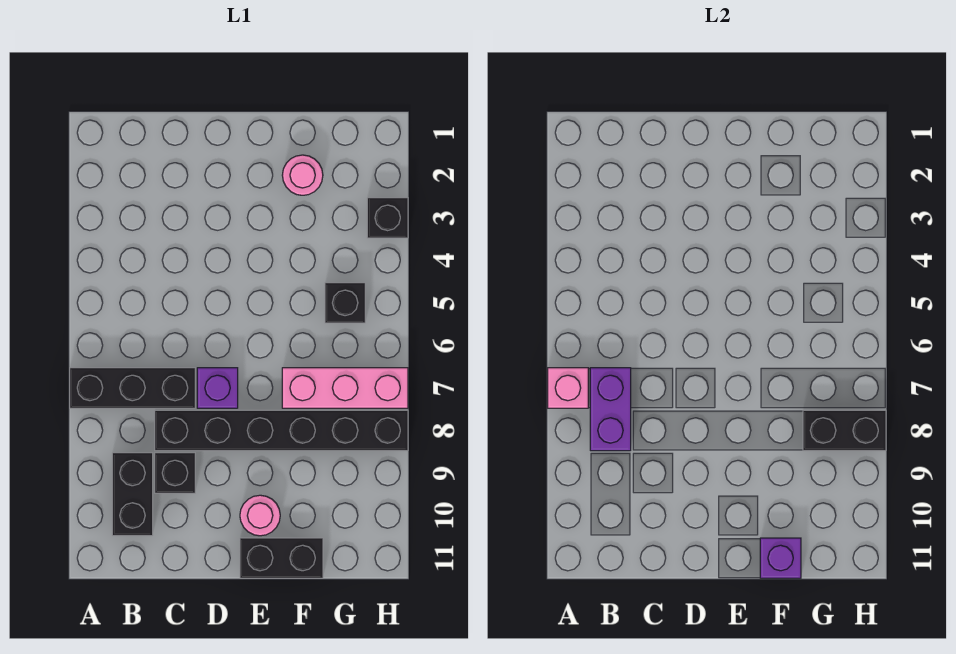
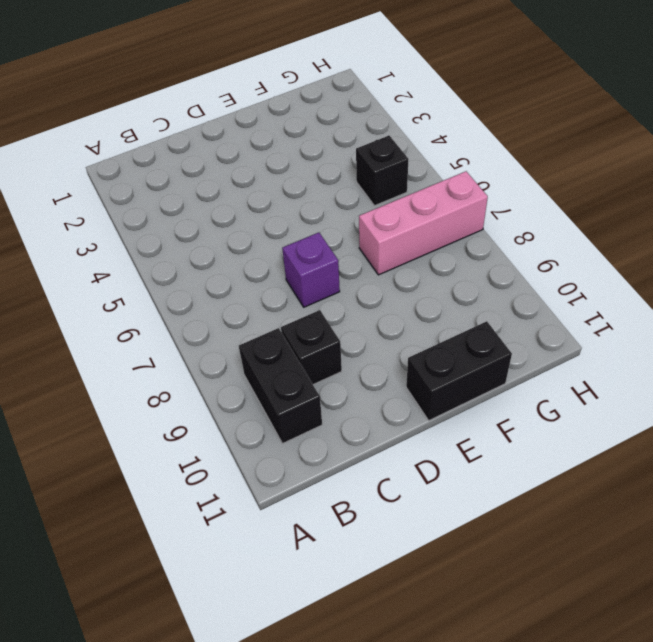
none -> black brick A7:C7 level 1
none -> black brick C8:H8 level 1
none -> pink round brick E10 level 1

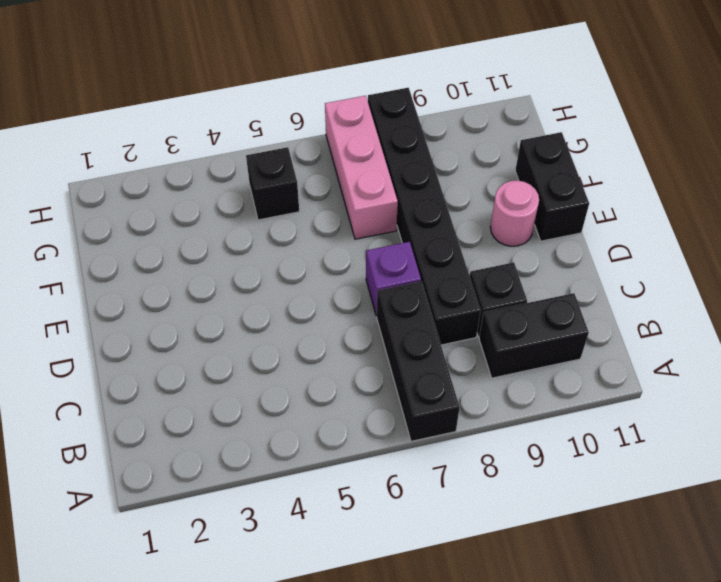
none -> pink round brick F2 level 1
none -> black brick H3 level 1
none -> pink brick A7 level 2

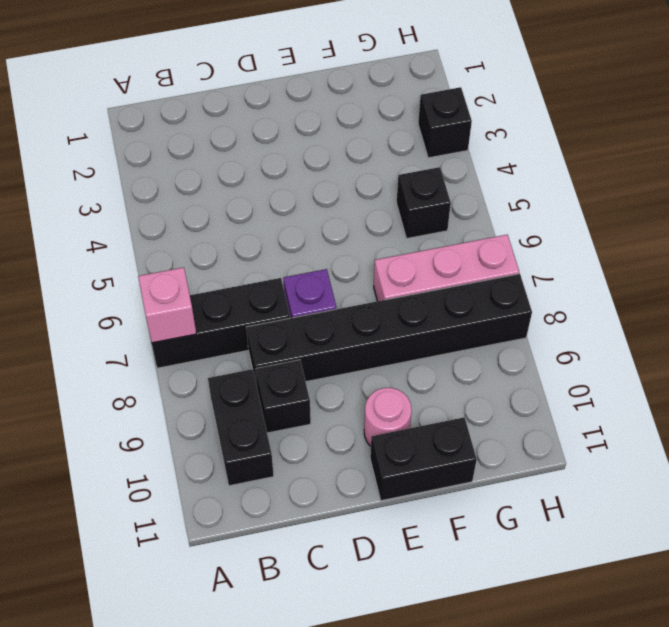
none -> pink round brick F2 level 1
none -> purple brick B7:B8 level 2
none -> purple brick F11 level 2

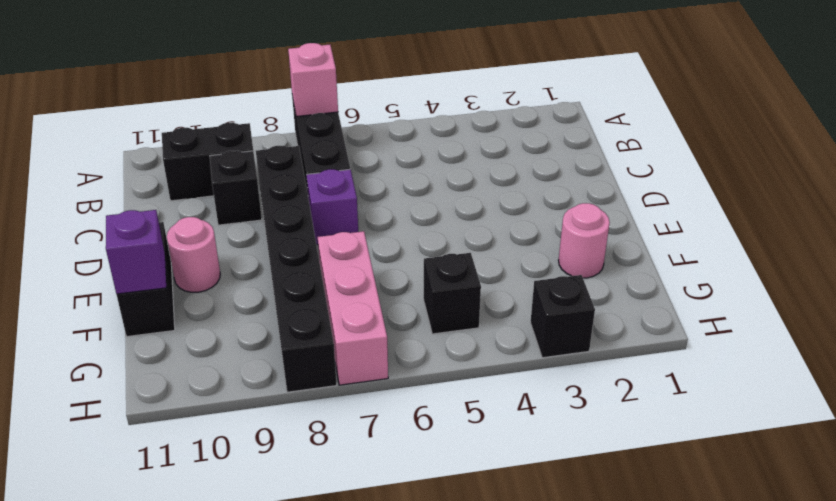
none -> purple brick B7:B8 level 2
none -> black brick G8:H8 level 2

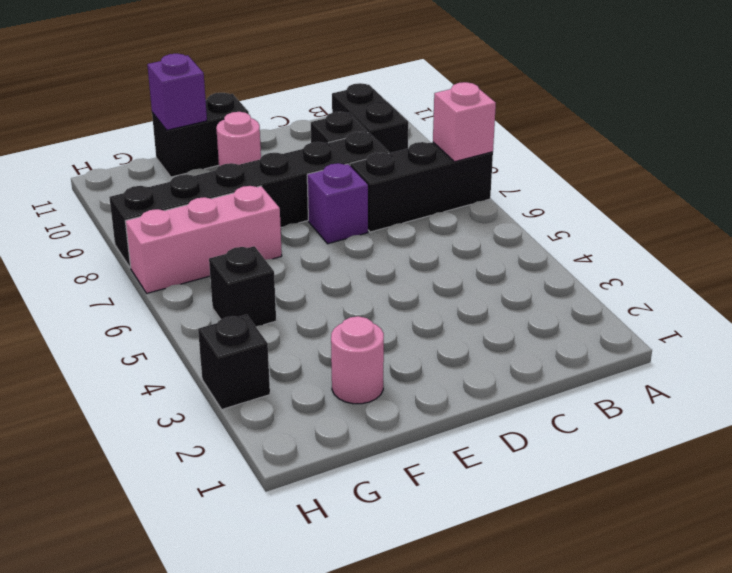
none -> purple brick B7:B8 level 2
none -> black brick G8:H8 level 2

